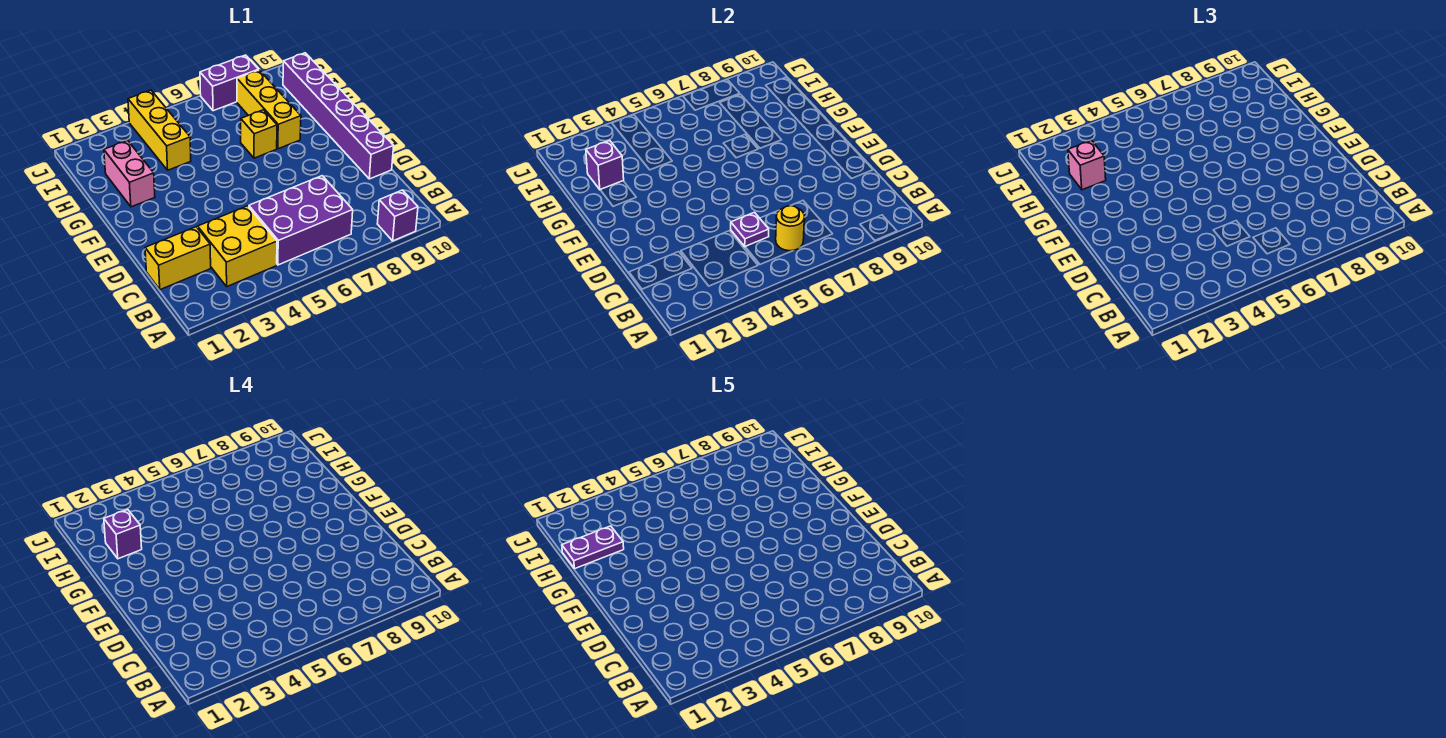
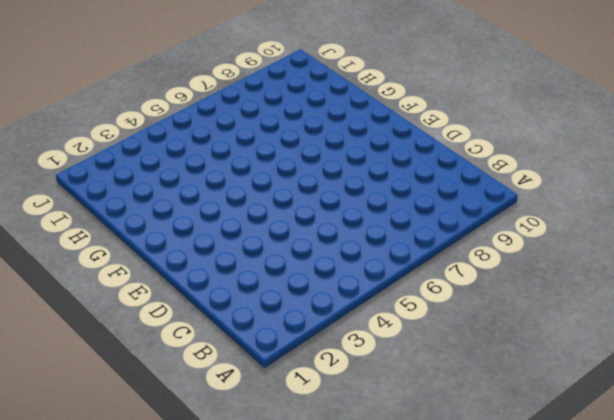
none -> purple brick A9 level 1
none -> yellow brick B3:C4 level 1
none -> purple brick B5:C7 level 1

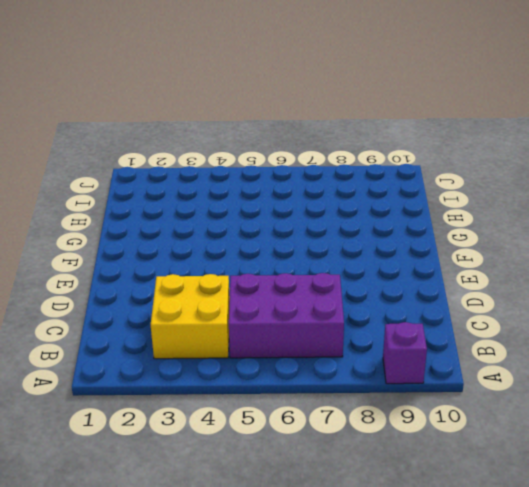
none -> yellow brick C1:C2 level 1
none -> purple brick D10:I10 level 1
none -> pink brick G2:H2 level 1

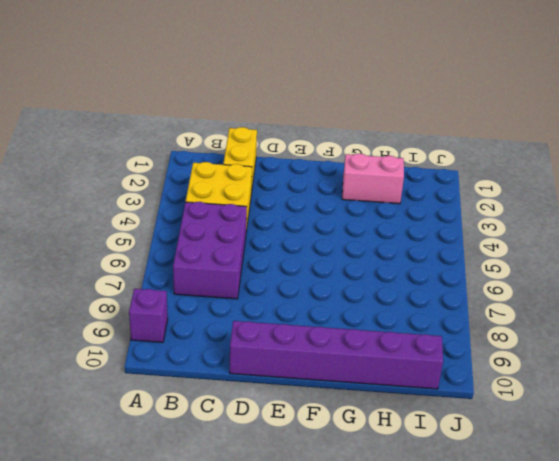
none -> yellow brick G7 level 1
none -> yellow brick G8:I8 level 1
none -> yellow brick H4:J4 level 1

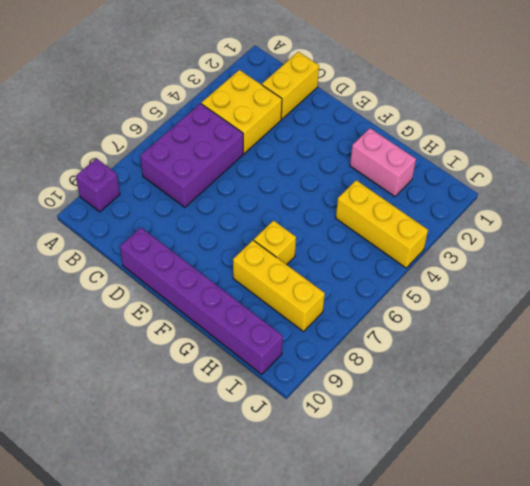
none -> purple brick J7:J8 level 1
none -> yellow round brick B6 level 2
none -> purple plate C5 level 2

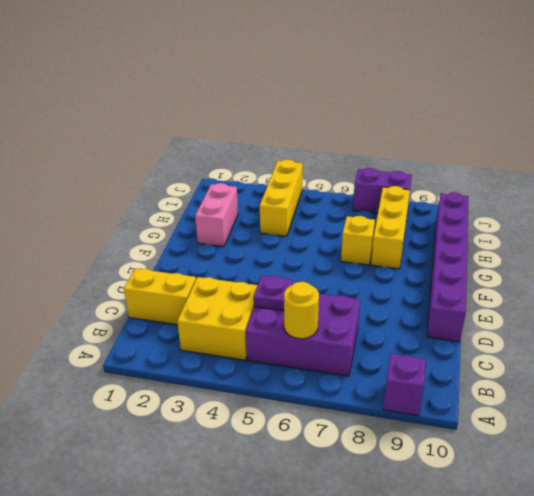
none -> purple brick H2 level 2
none -> pink brick H2 level 3
none -> purple brick H2 level 4

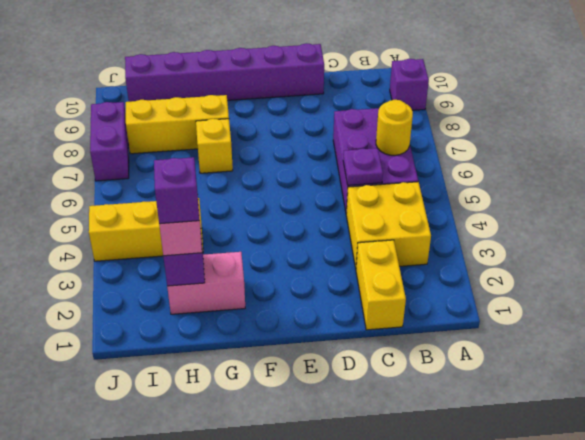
none -> purple plate H1:H2 level 5

